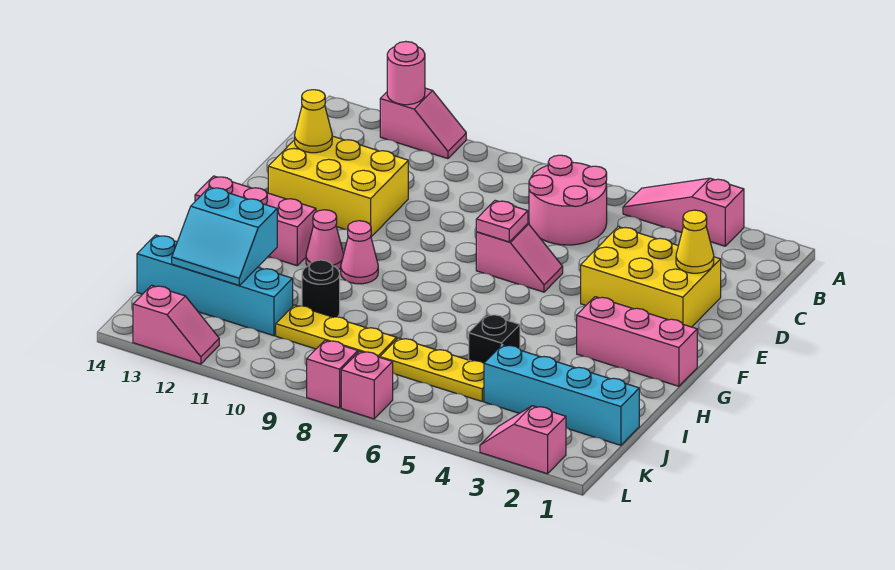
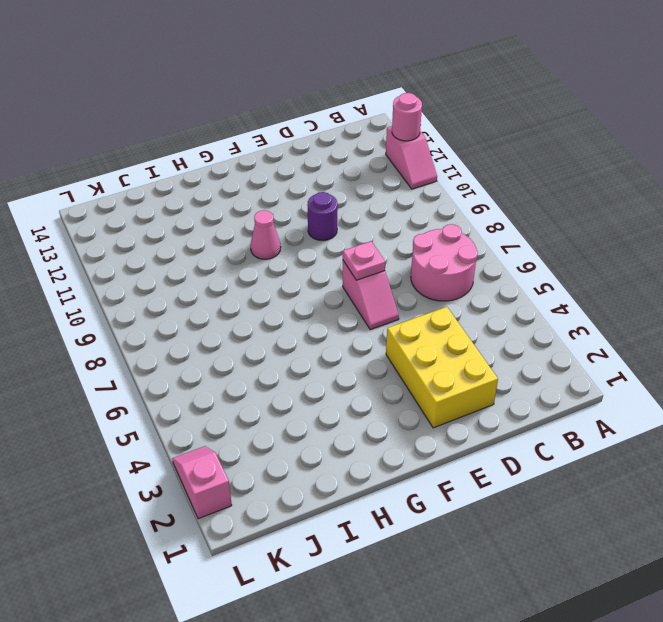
purple round brick E10 level 1 -> none
none -> pink slope A3:A5 level 1 top 3
none -> yellow brick D11:E13 level 1
none -> pink brick G1:G3 level 1

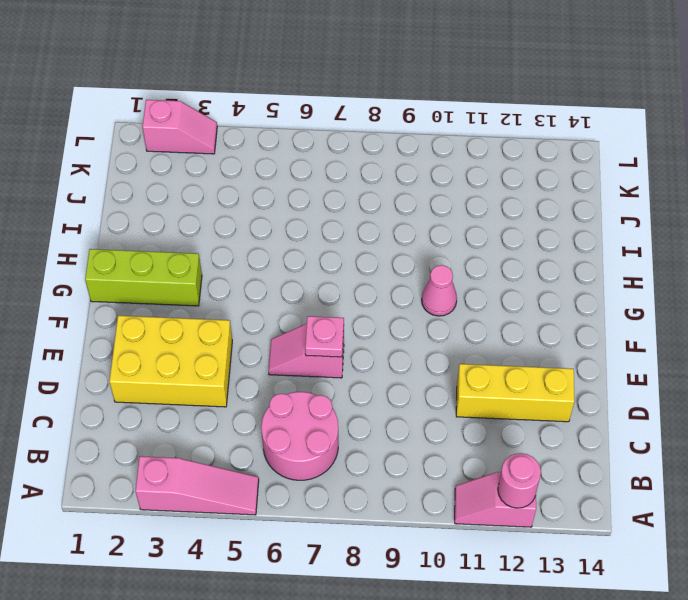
yellow brick D11:D13 level 1 -> yellow brick D11:E13 level 1
lime brick G1:G3 level 1 -> pink brick G1:G3 level 1
none -> pink cone G11 level 1
none -> pink brick G12:G14 level 1
none -> black brick I5 level 1

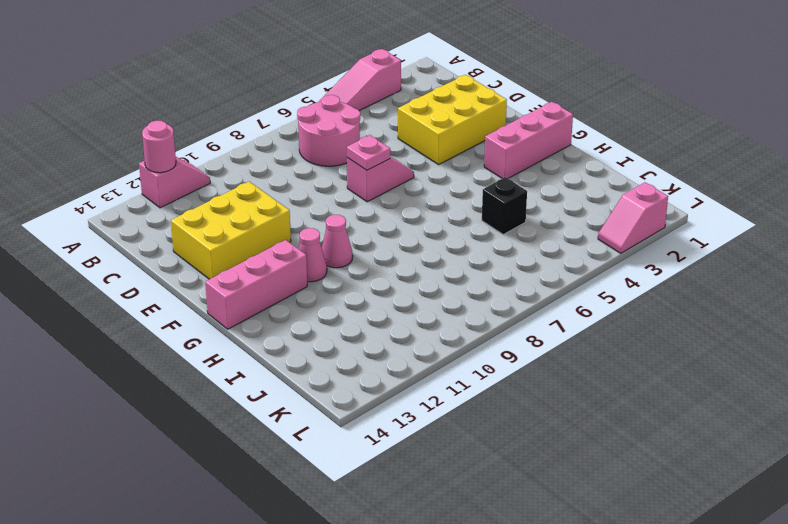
none -> black round brick I10 level 1
none -> cyan brick J1:J4 level 1
none -> yellow plate J5:J7 level 1

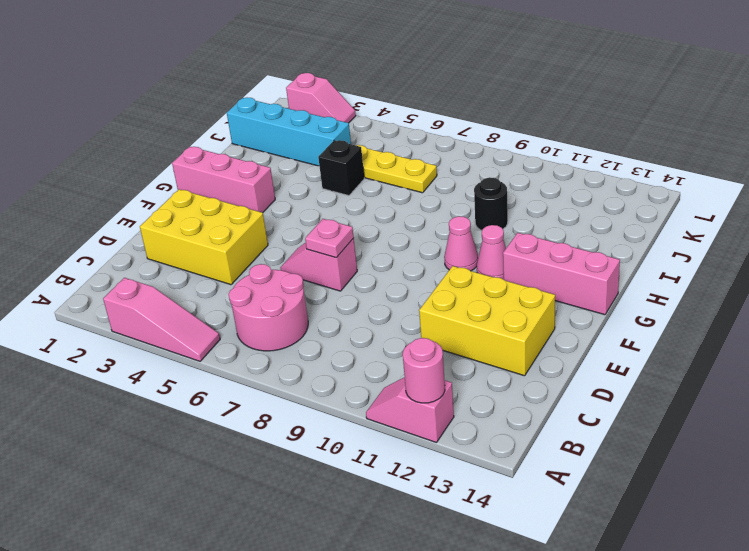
none -> yellow plate J8:J10 level 1
none -> cyan brick J11:J14 level 1
none -> pink brick L7 level 1

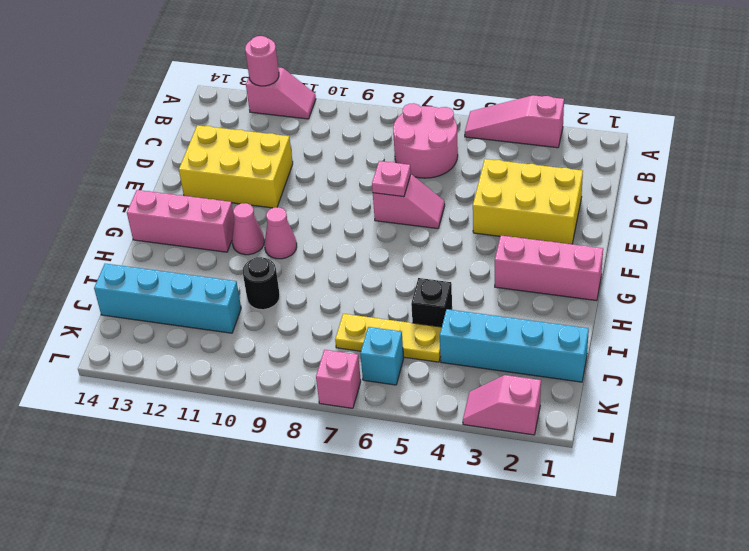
cyan brick K6 level 1 -> none
none -> yellow plate J8:J10 level 1
none -> pink brick L8 level 1
none -> pink slope L12:L13 level 1 top 13

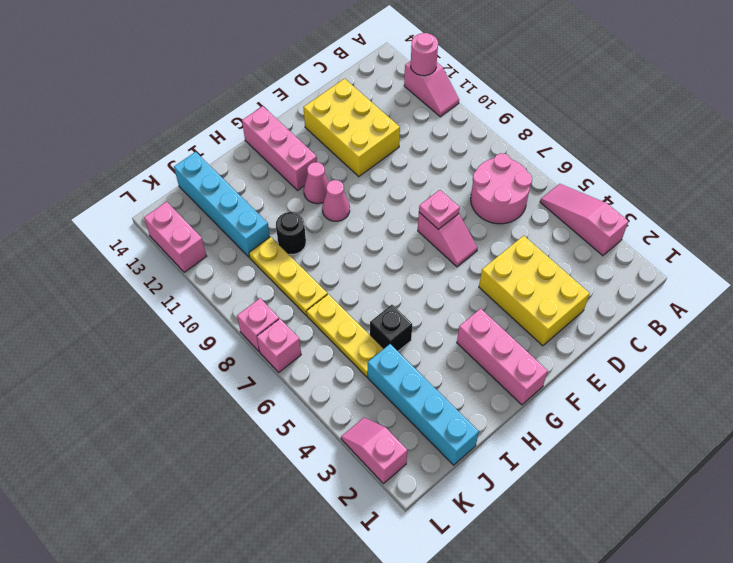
pink brick L12:L13 level 1 -> pink slope L12:L13 level 1 top 13
none -> yellow cone D2 level 2
none -> yellow cone D13 level 2
none -> cyan slope I12:J13 level 2 top I

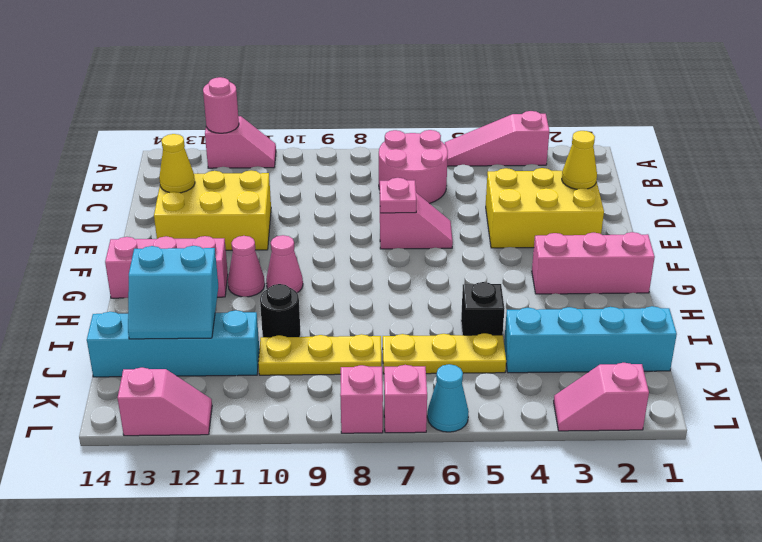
cyan cone L6 level 1 -> none

